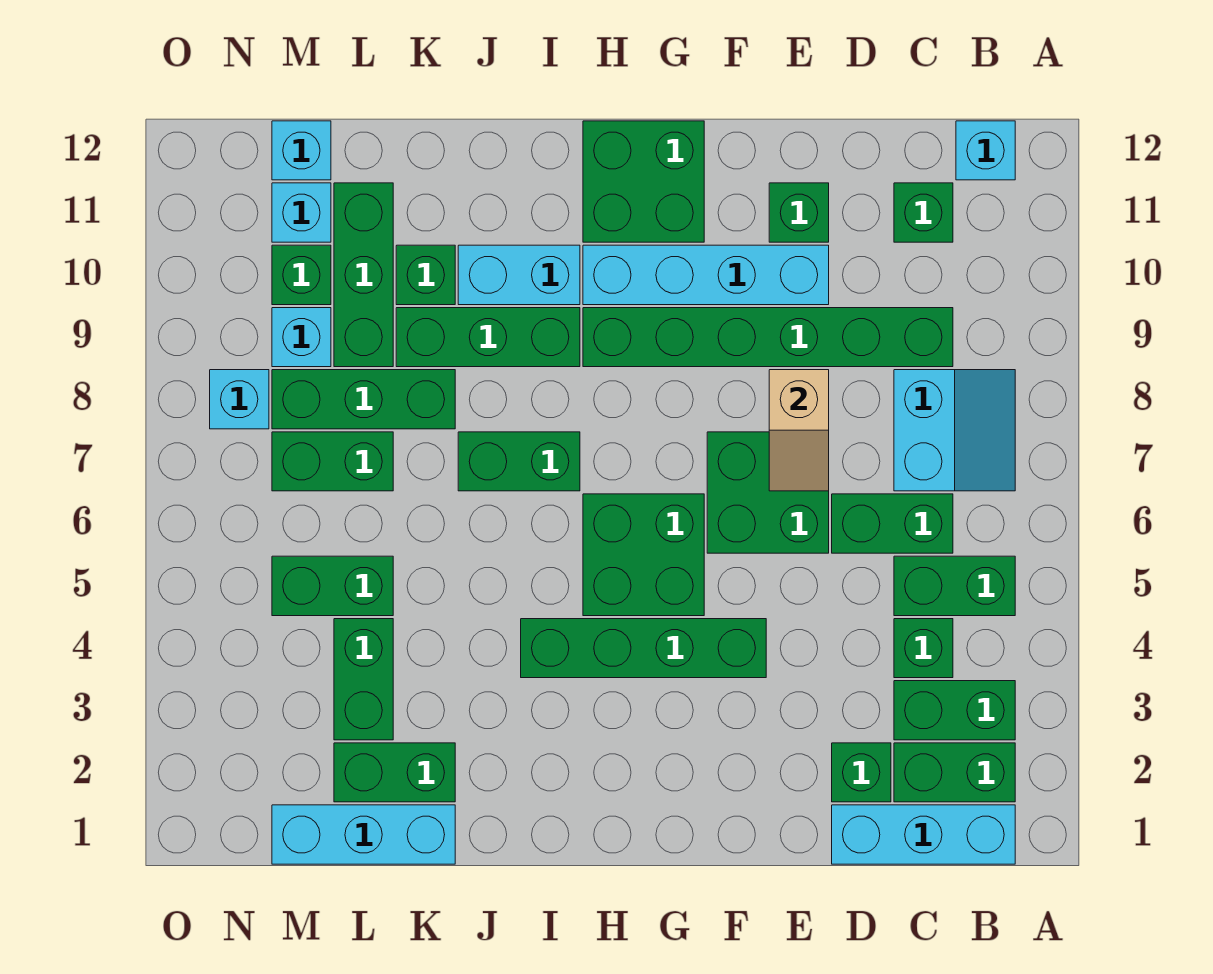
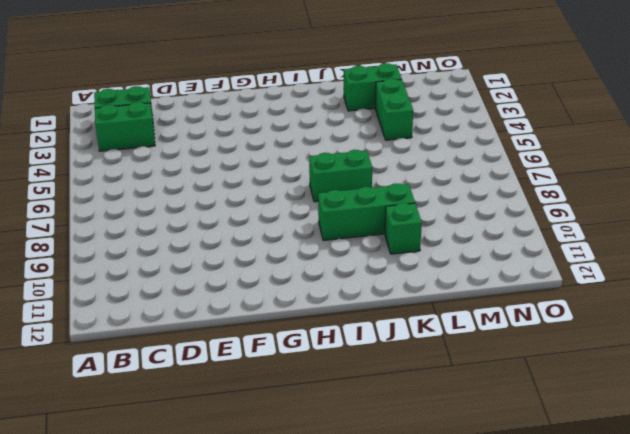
none -> cyan brick B1:D1 level 1
none -> green brick B5:C5 level 1
none -> cyan slope B7:C8 level 1 top C
none -> cyan brick B12 level 1

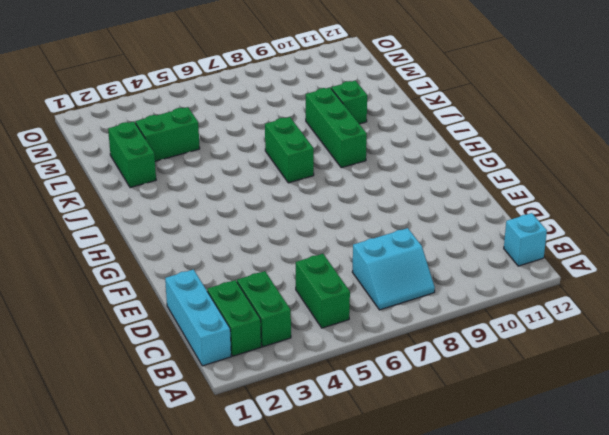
none -> green brick C4 level 1
none -> green brick C6:D6 level 1
none -> green brick C9:H9 level 1
none -> green brick C11 level 1

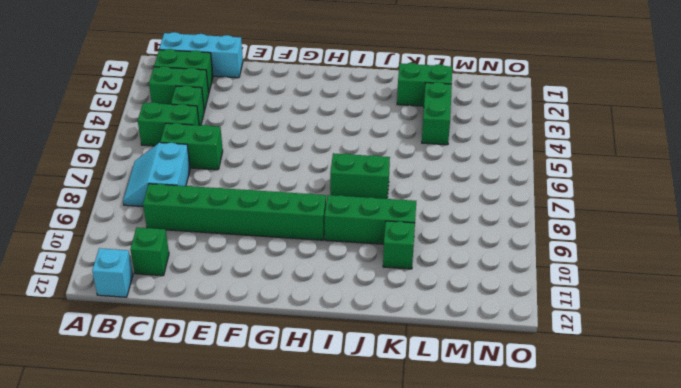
none -> green brick D2 level 1
none -> green brick E6:F7 level 1
none -> cyan brick E10:H10 level 1
none -> green brick E11 level 1

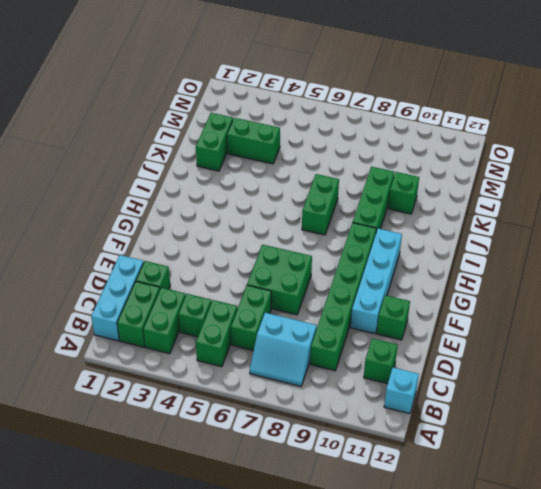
none -> green brick F4:I4 level 1
none -> green brick G5:H6 level 1
none -> green brick G11:H12 level 1
none -> cyan brick I10:J10 level 1

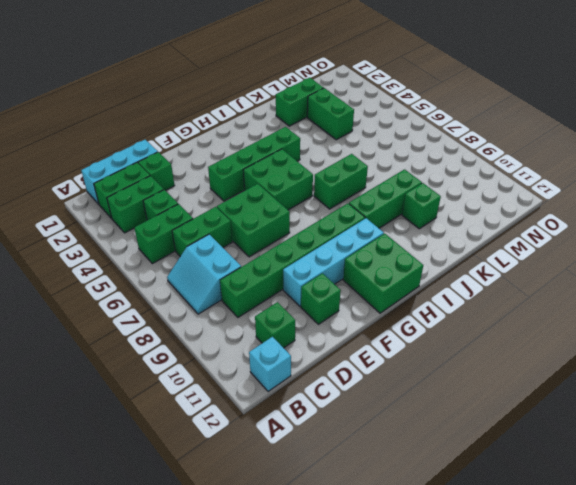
none -> cyan brick I10:J10 level 1
none -> cyan brick K1:M1 level 1
none -> green brick K8:M8 level 1
none -> green brick L5:M5 level 1

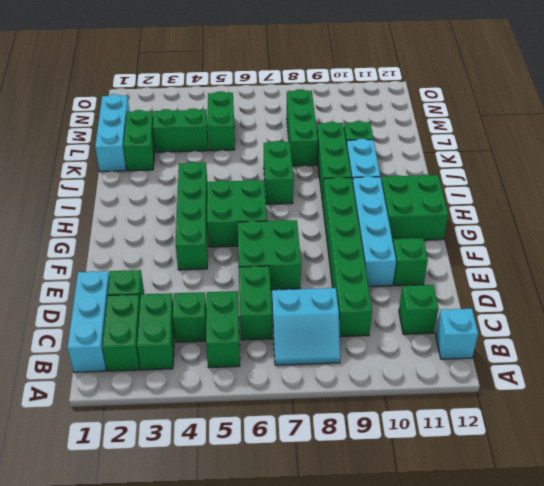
none -> green brick L7:M7 level 1
none -> green brick L9:L11 level 1
none -> cyan brick M9 level 1
none -> green brick M10 level 1

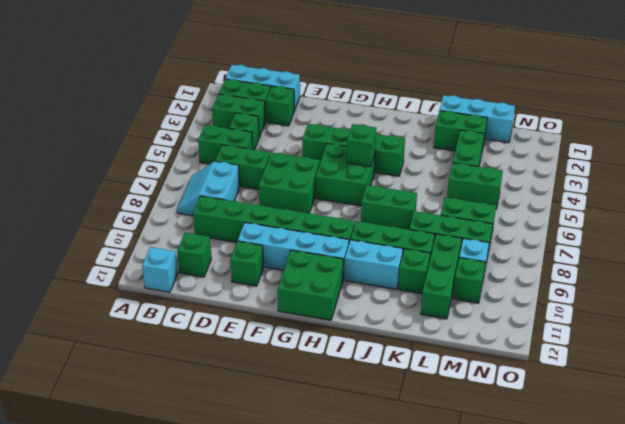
green brick H5 level 2 -> none
none -> cyan brick M11 level 1
none -> cyan brick M12 level 1
none -> cyan brick N8 level 1
none -> tan slope E7:E8 level 2 top 8

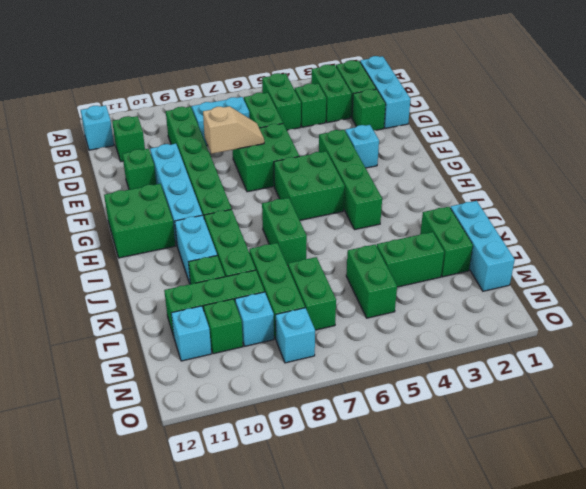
cyan brick F3 level 1 -> cyan brick M12 level 1

